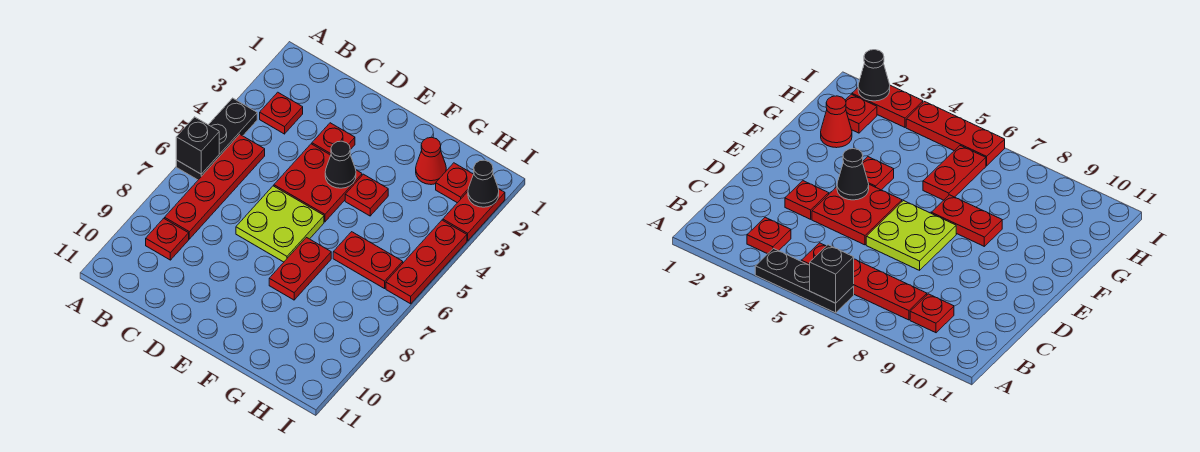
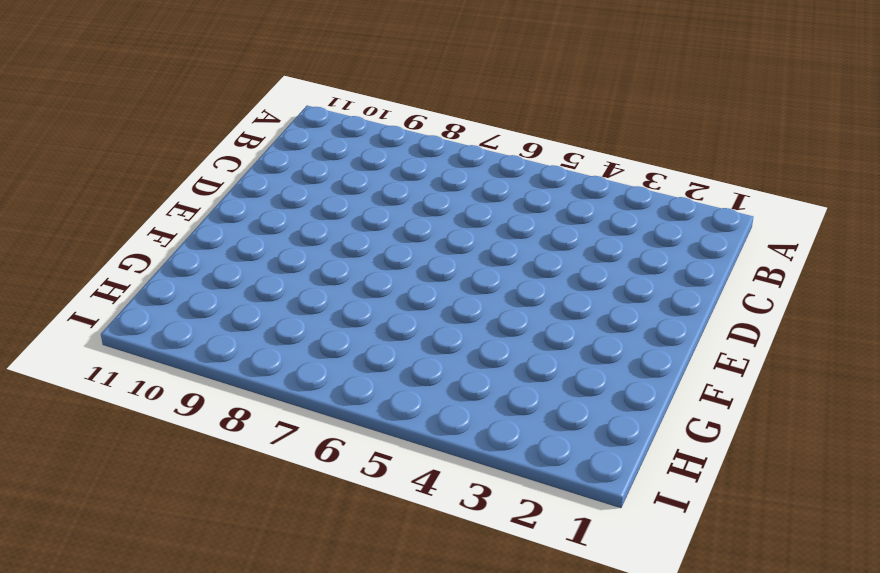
none -> black plate A4:A6 level 1
none -> red plate B3 level 1
none -> red plate B5:B8 level 1

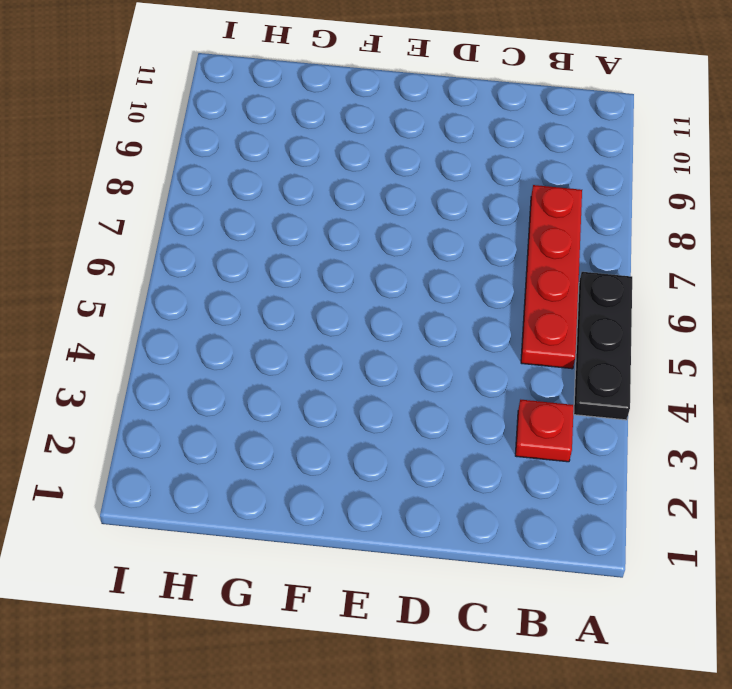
none -> red plate B9 level 1
none -> red plate D3 level 1
none -> red plate D4:E5 level 1

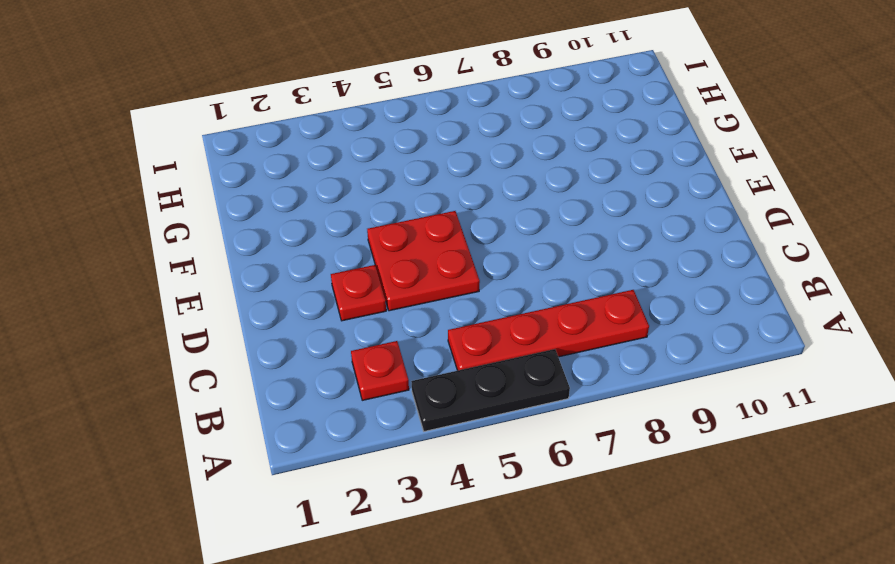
none -> red plate B9 level 1
none -> lime plate D6:E7 level 1
none -> red plate F4 level 1

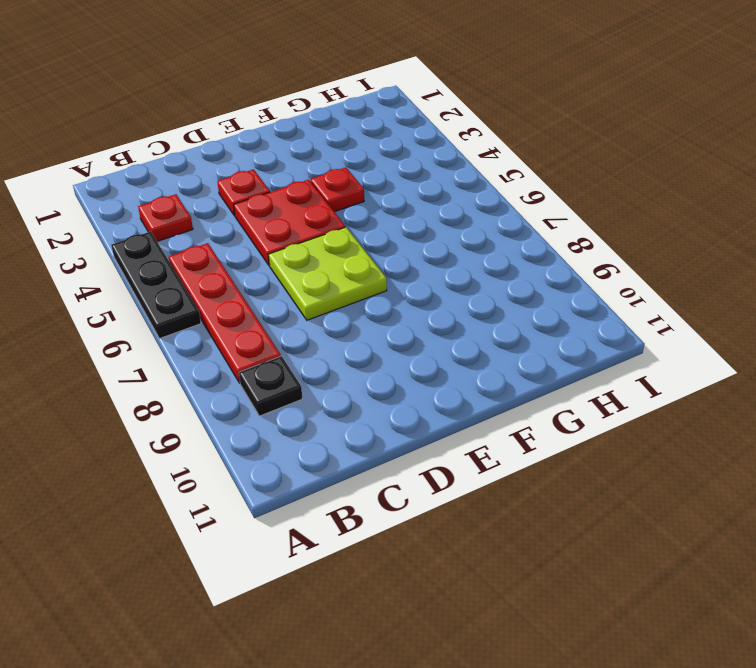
black plate B9 level 1 -> red plate B9 level 1
none -> red plate F7:F8 level 1
none -> red cone G2 level 1
none -> red plate G6:H6 level 1

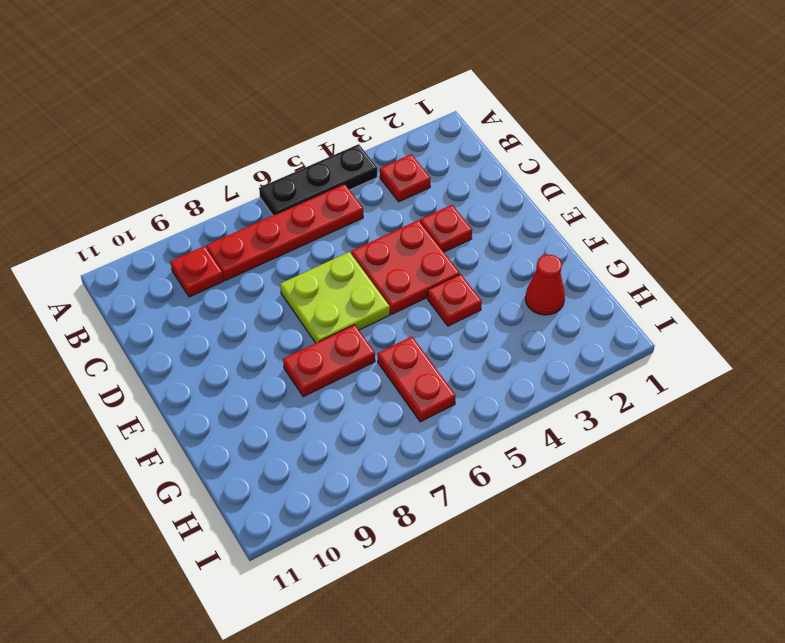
none -> red plate H2 level 1
none -> red plate I2:I3 level 1
none -> red plate I4:I6 level 1

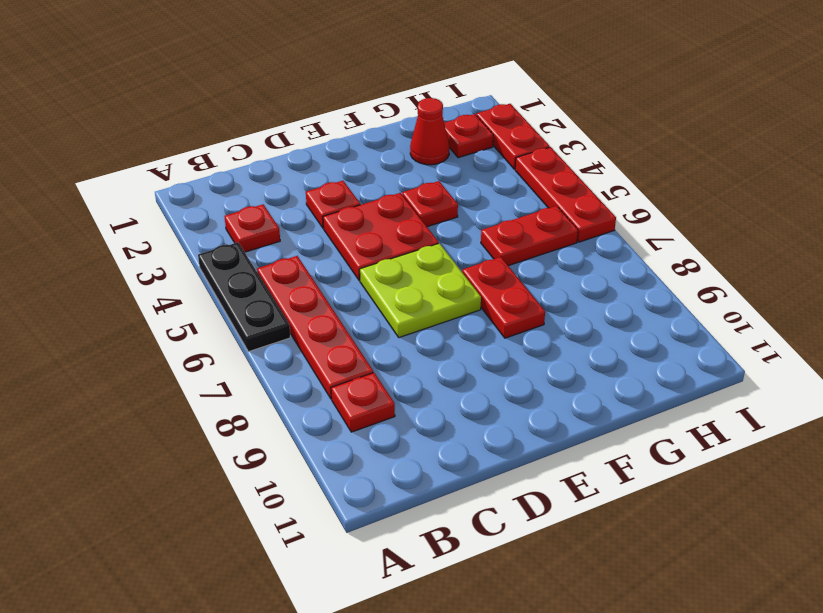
none -> black brick A6 level 2
none -> black cone E4 level 2
none -> black cone I2 level 2

